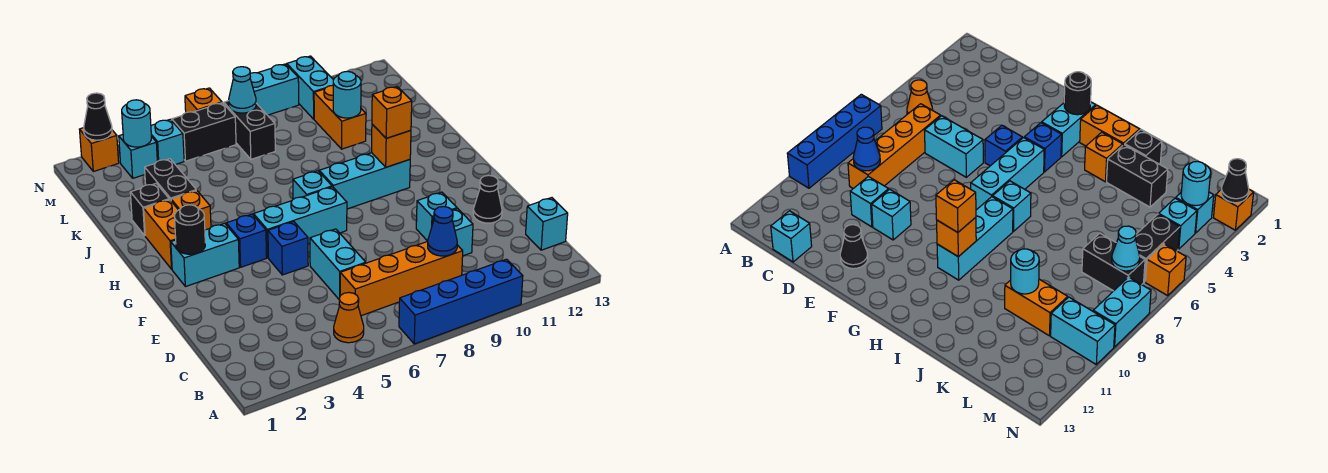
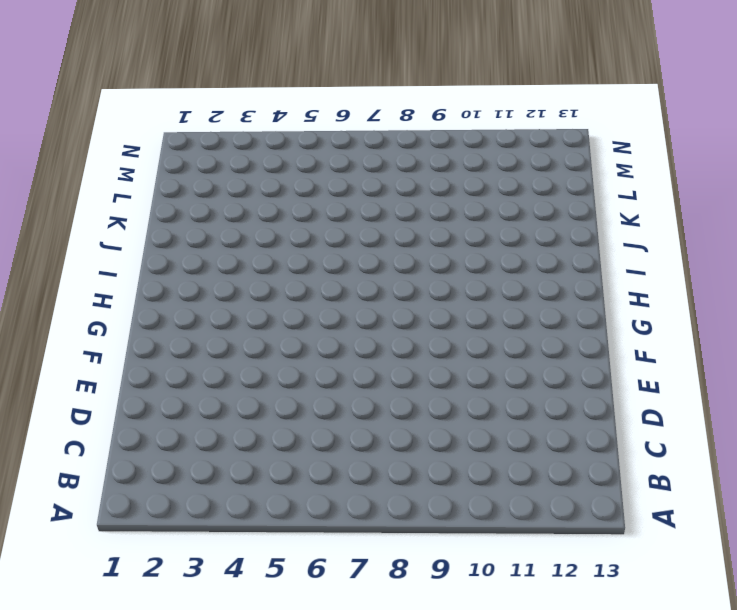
none -> blue brick A7:A10 level 1
none -> orange cone B5 level 1
none -> orange brick C6:C9 level 1
none -> cyan brick C13 level 1

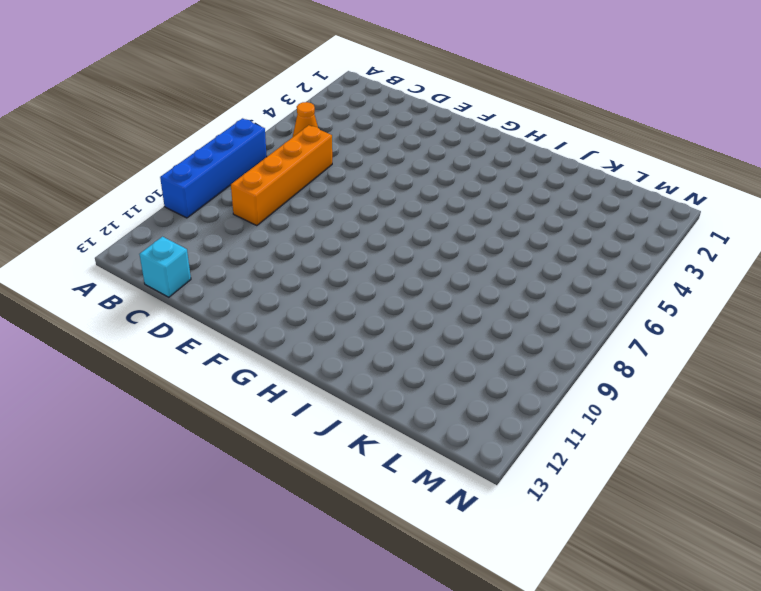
none -> cyan brick D6:E6 level 1
none -> cyan brick D10 level 1
none -> cyan brick E10 level 1
none -> black cone E12 level 1

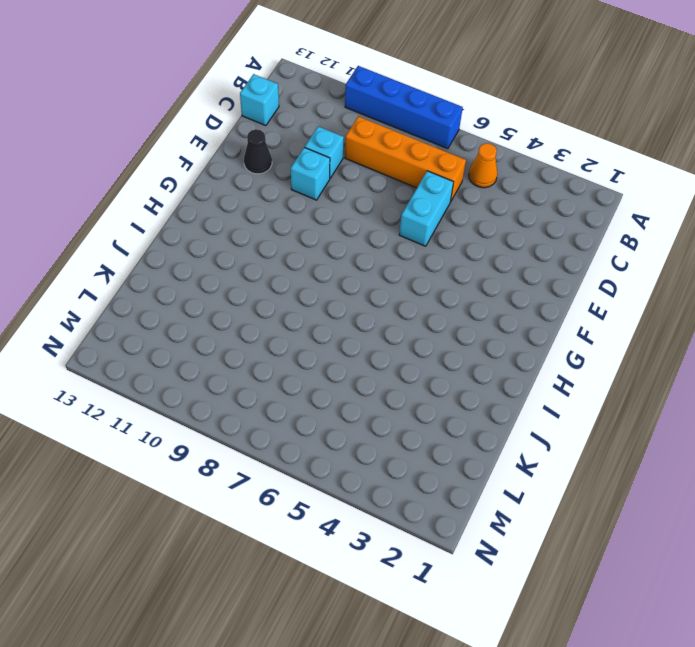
none -> blue brick F5 level 1
none -> cyan brick G2:G3 level 1
none -> blue brick G4 level 1
none -> cyan brick G5:G7 level 1

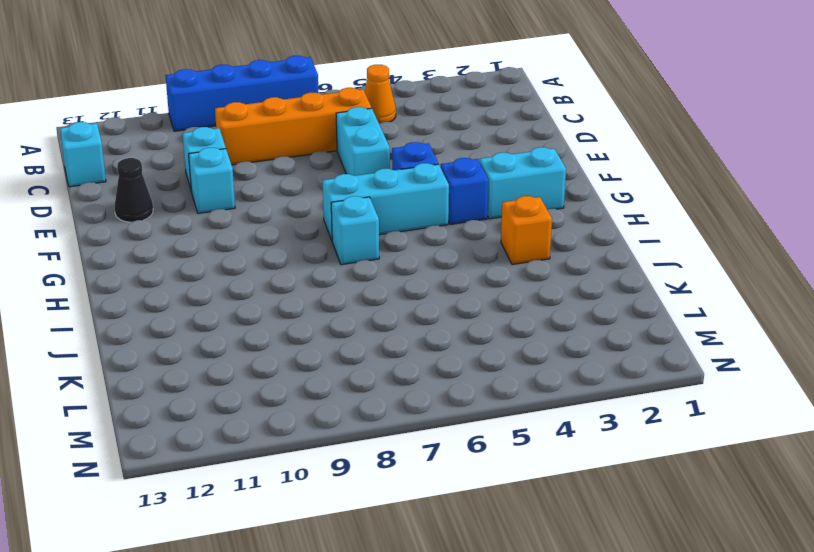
none -> orange brick H2:I2 level 1
none -> cyan brick H8:H10 level 1
none -> black brick J2 level 1
none -> black brick J3:K3 level 1

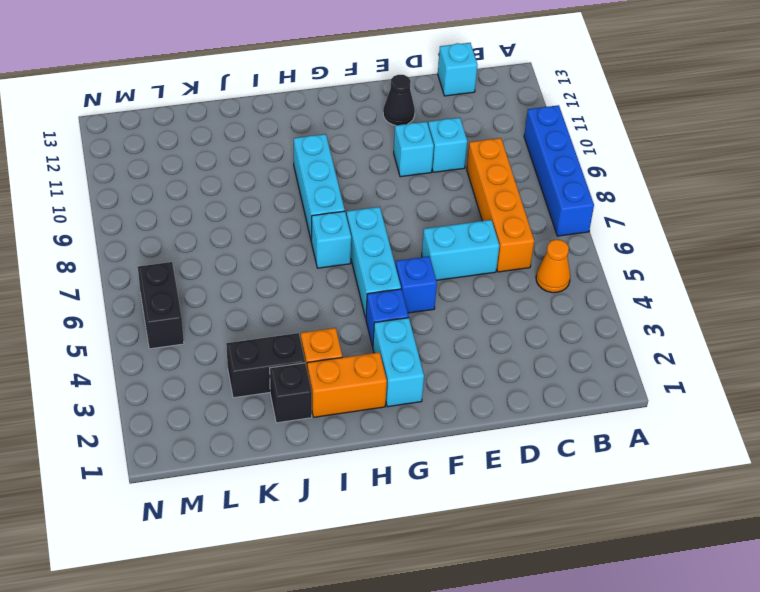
none -> orange brick K10:L10 level 1
none -> black brick L7:M7 level 1
none -> cyan brick M3 level 1
none -> cyan brick M4 level 1

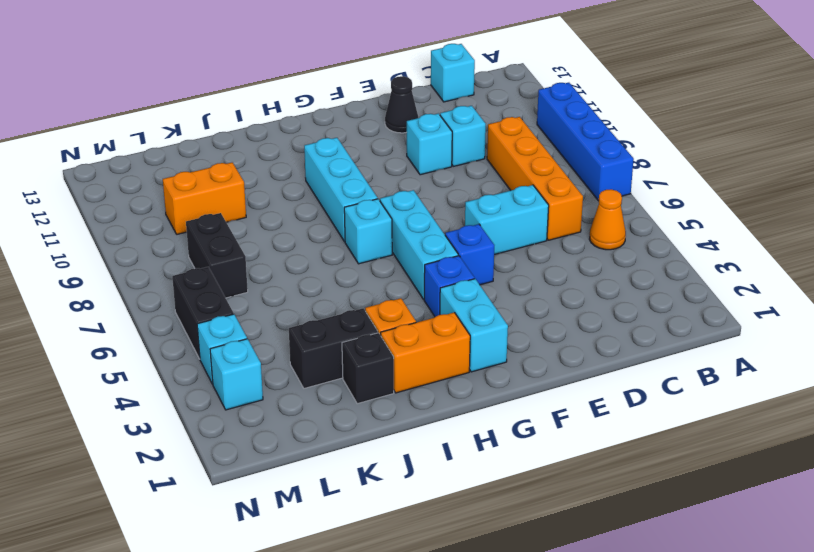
black brick L7:L8 level 1 -> black brick L7:M7 level 1
none -> cyan brick M10:N10 level 1
none -> orange brick N2 level 1
none -> orange brick N6 level 1
none -> cyan brick N8:N9 level 1

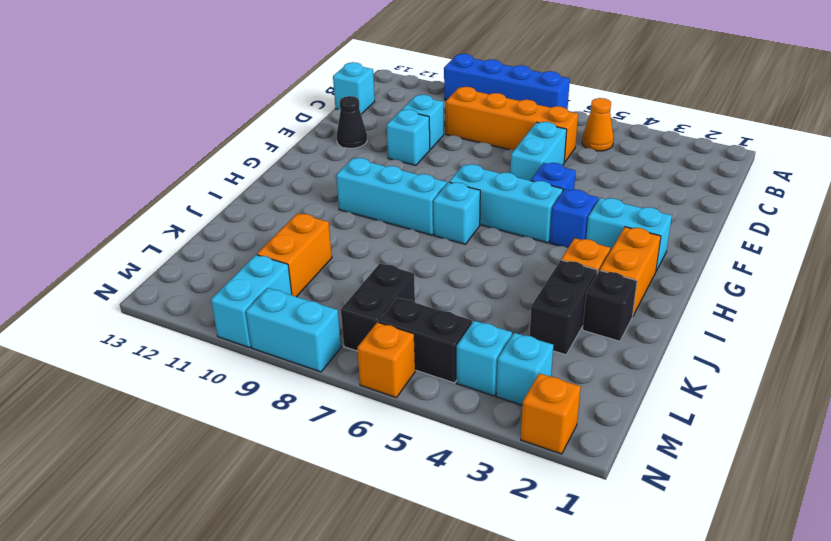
none -> blue cone C9 level 2
none -> black round brick G2 level 2
none -> orange brick H10 level 2
none -> cyan round brick K10 level 2

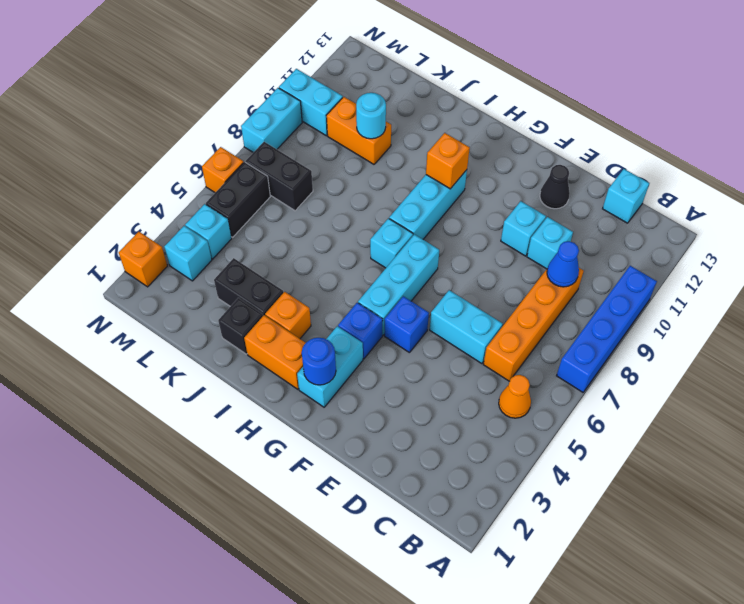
blue round brick G2 level 2 -> black round brick G2 level 2
none -> cyan round brick M3 level 2
none -> cyan cone M7 level 2
none -> black cone N2 level 2
none -> orange brick H10 level 3

